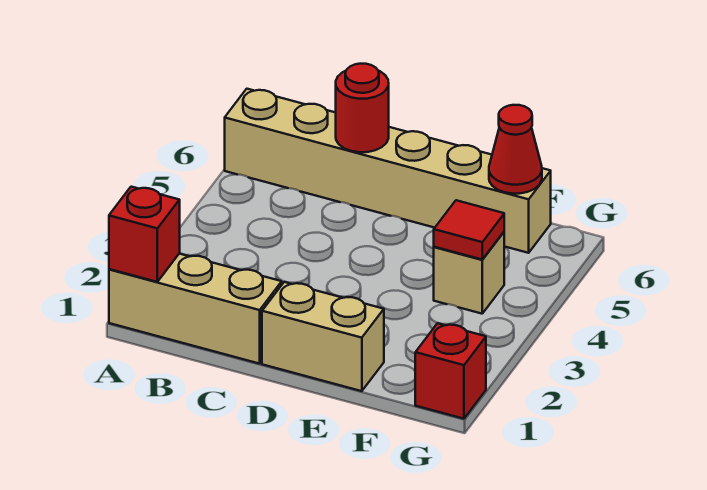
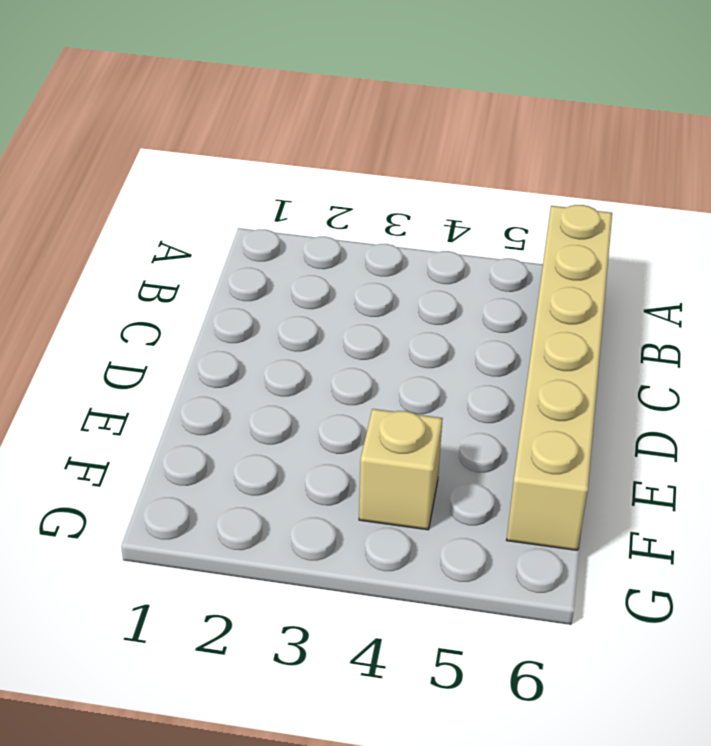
none -> tan brick A1:C1 level 1
none -> tan brick D1:E1 level 1

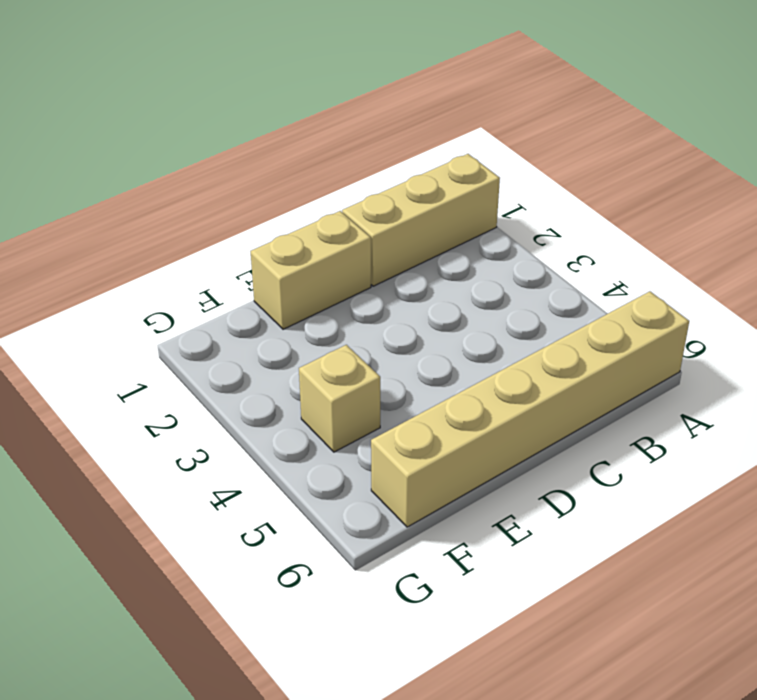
none -> red brick G1 level 1
none -> red brick A1 level 2

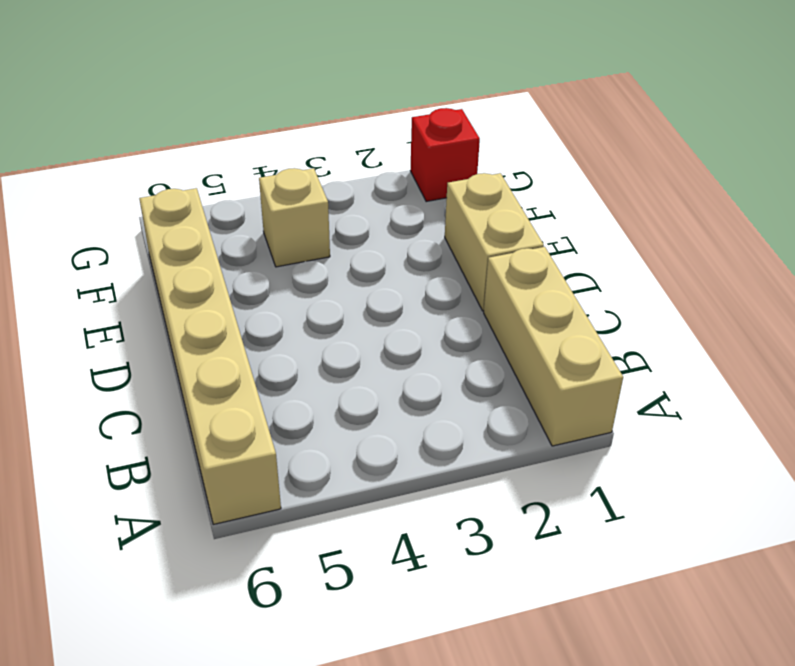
none -> red brick A1 level 2
none -> red round brick C6 level 2

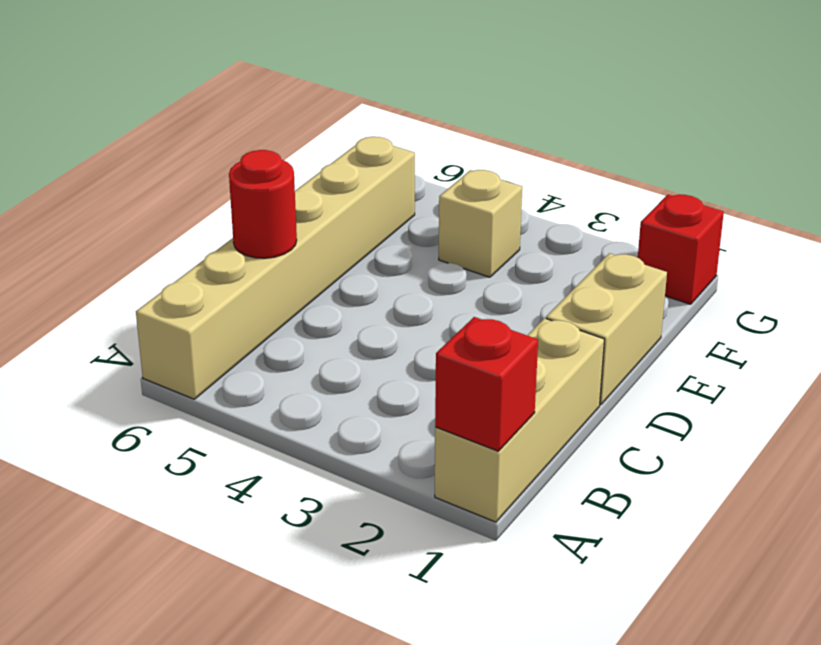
none -> red tile F4 level 2
none -> red cone F6 level 2

